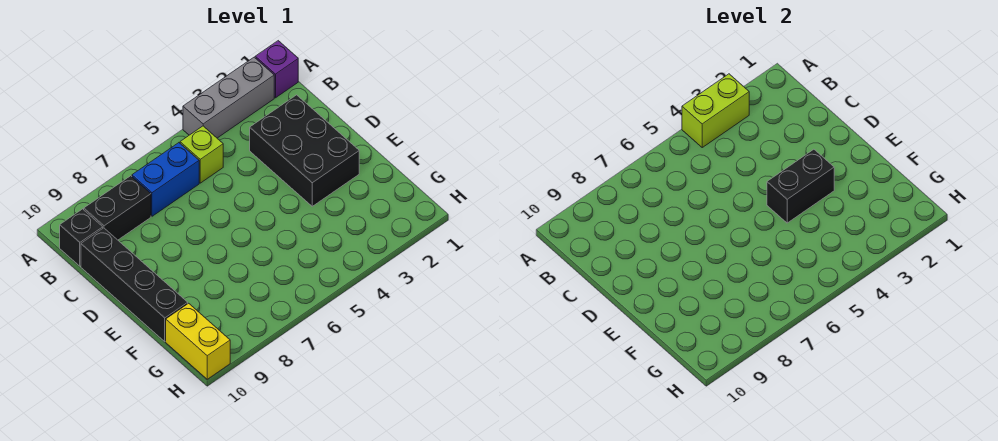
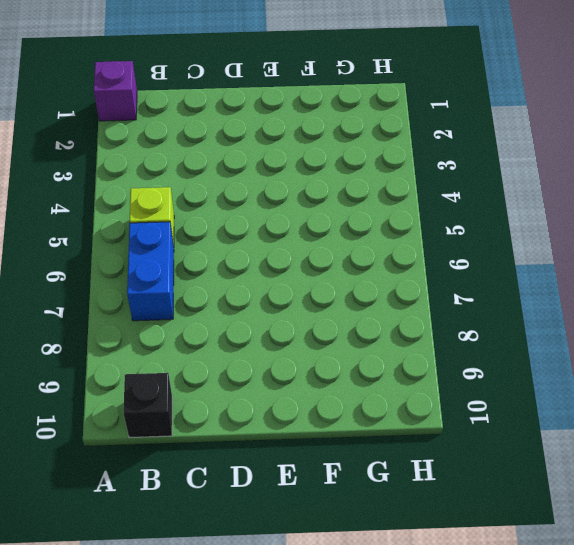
none -> grey brick A2:A4 level 1
none -> black brick B8:B9 level 1

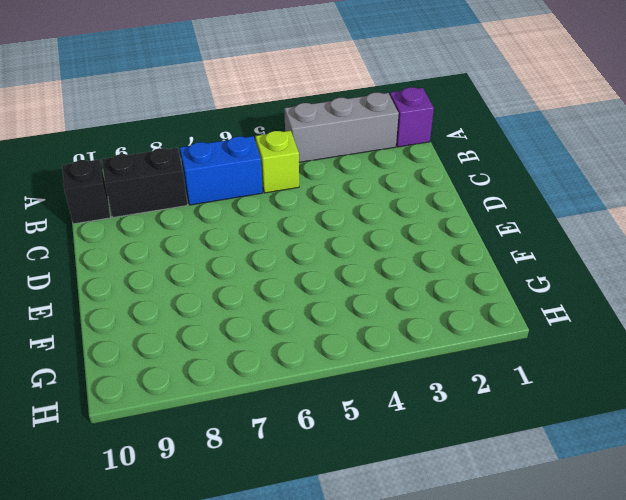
none -> black brick C2:E3 level 1
none -> black brick C10:F10 level 1

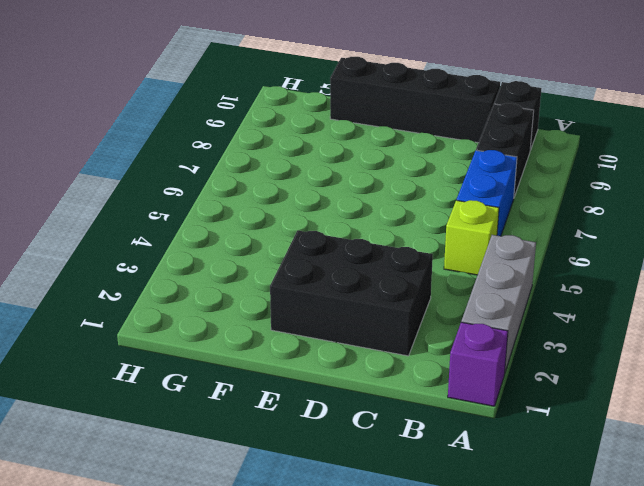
none -> yellow brick G10:H10 level 1
none -> lime brick A3:A4 level 2

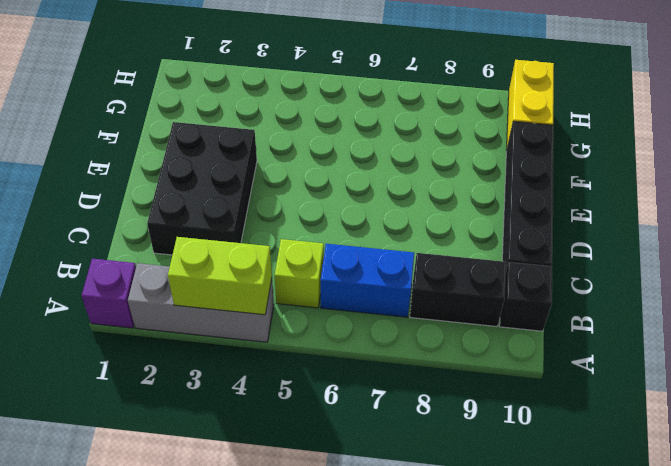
none -> black brick E3:E4 level 2

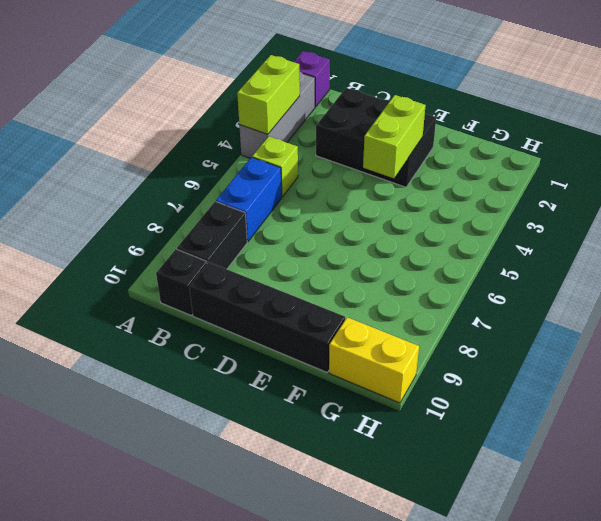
lime brick E3:E4 level 2 -> black brick E3:E4 level 2

